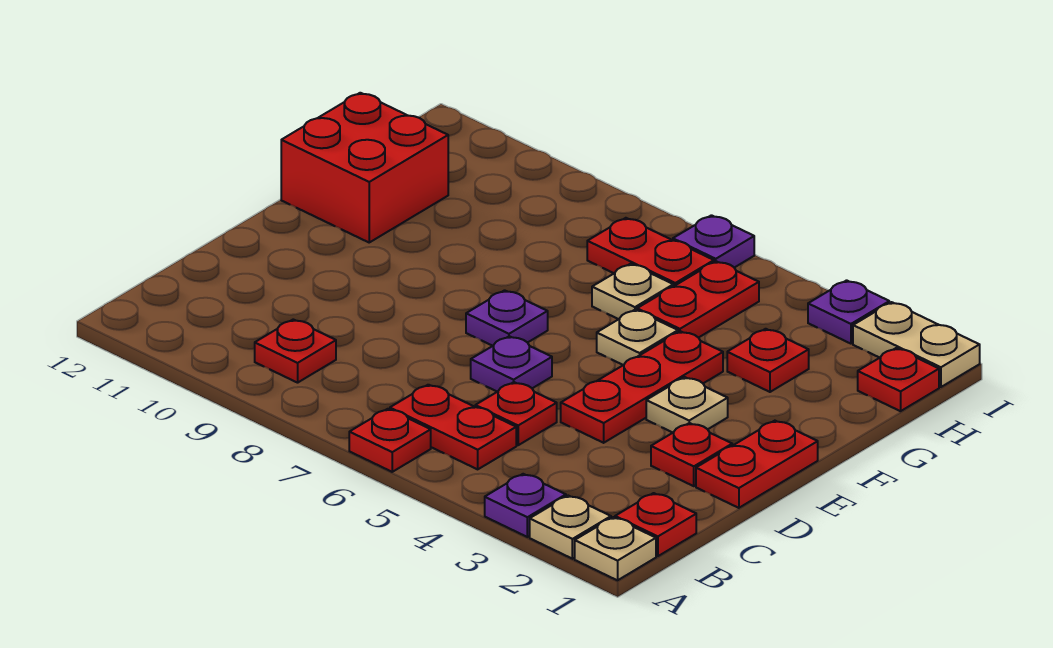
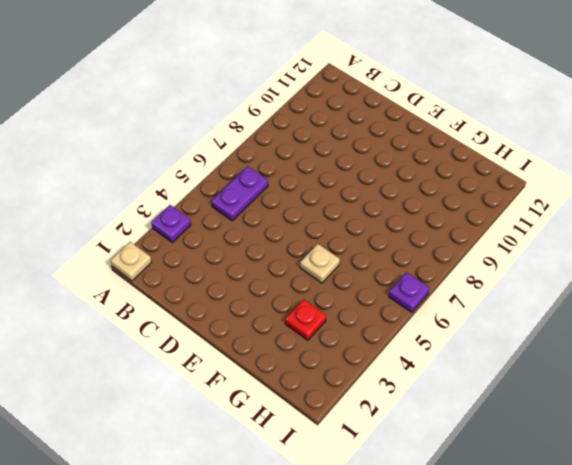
purple plate B5:B6 level 1 -> red plate B5:B6 level 1
none -> tan plate A2 level 1
none -> red plate A6 level 1
none -> red plate B1 level 1

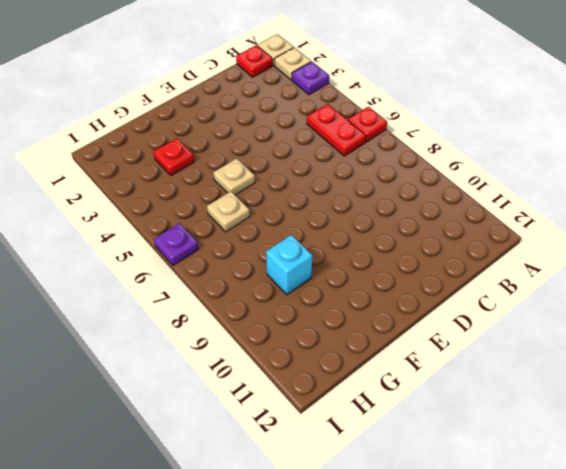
cyan brick G9 level 1 -> none
none -> red plate B9 level 1
none -> red plate C5 level 1
none -> red plate D1:E1 level 1

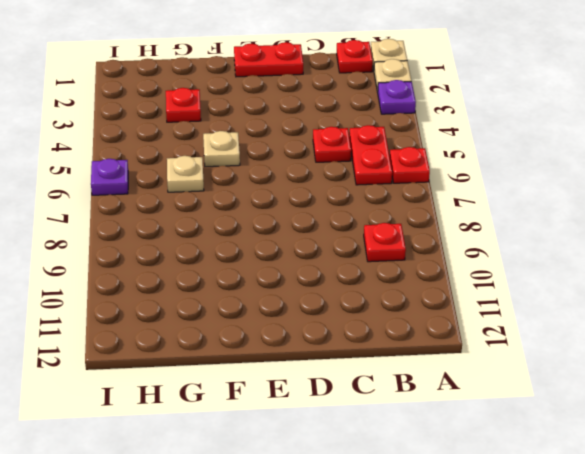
none -> red plate D2 level 1
none -> red plate D4:F4 level 1
none -> purple plate D6 level 1

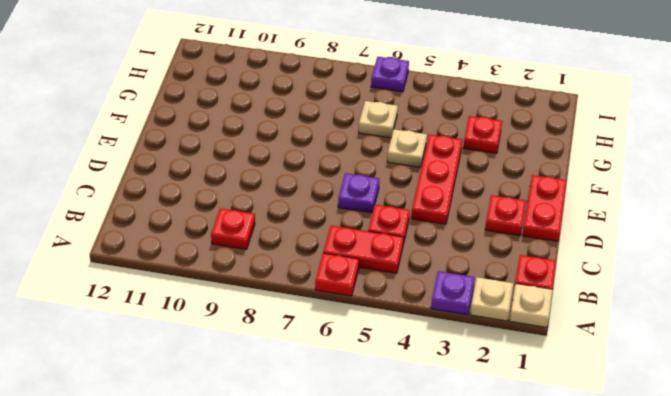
none -> tan plate E3 level 1
none -> purple plate E7 level 1
none -> red brick F11:G12 level 1

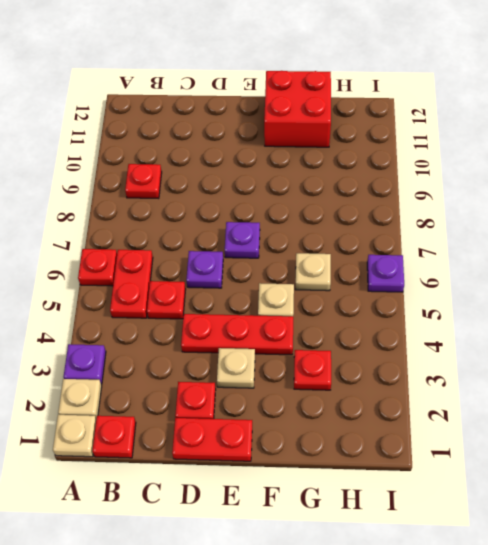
none -> red plate G5:H5 level 1
none -> red plate H1 level 1
none -> red plate H6:H7 level 1

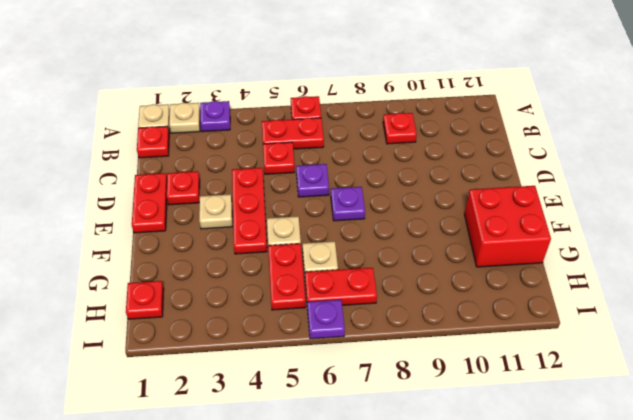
none -> red plate G3 level 1
none -> tan plate I1:I2 level 1
none -> purple plate I3 level 1

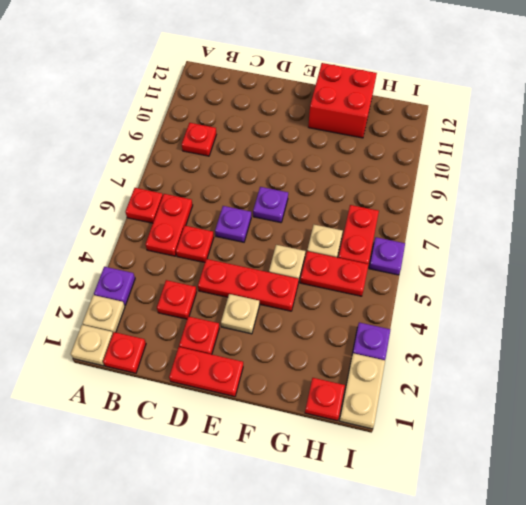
red plate C3 level 1 -> red plate G3 level 1

